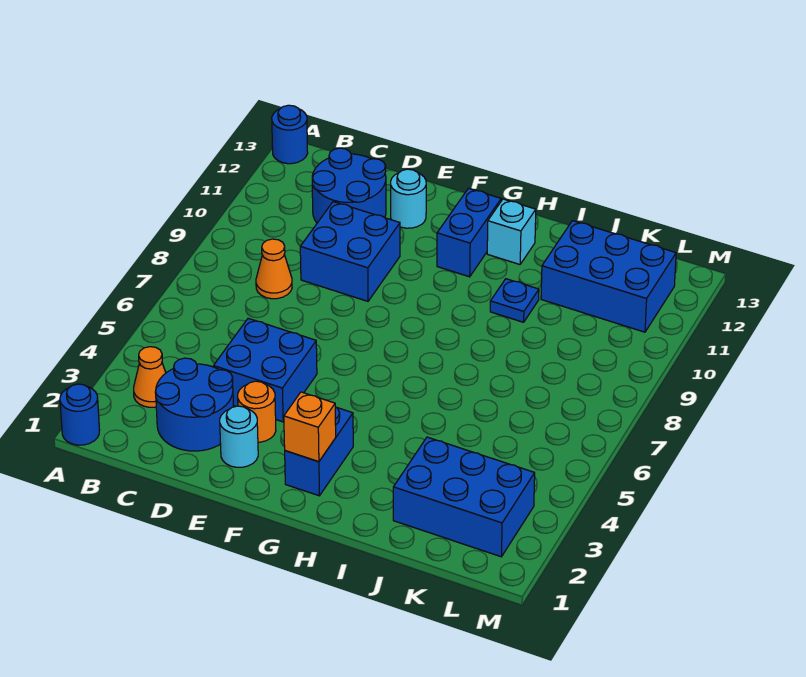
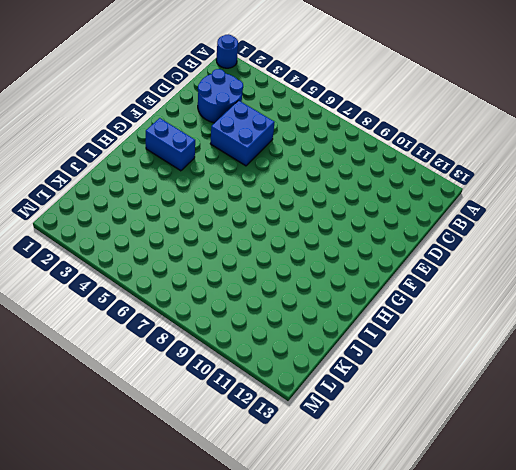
none -> blue round brick A13 level 1
none -> orange cone B3 level 1
none -> orange cone C8 level 1

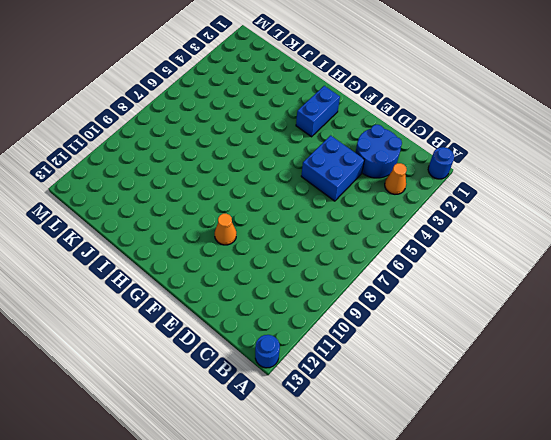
orange cone F10 level 1 -> orange cone C8 level 1
none -> blue round brick C11:D12 level 1
none -> blue brick D9:E10 level 1
none -> cyan round brick E2 level 1

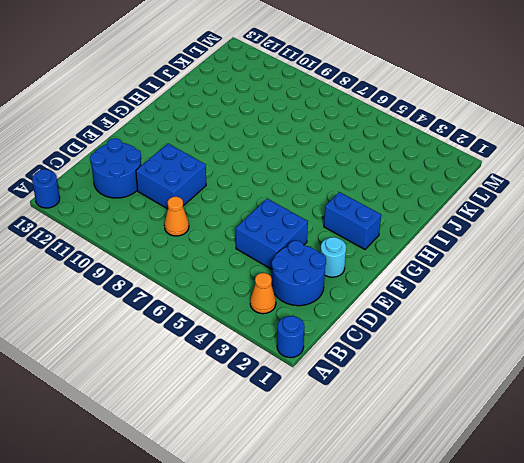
none -> orange round brick E3 level 1
none -> cyan round brick E12 level 1
none -> blue brick G11:G12 level 1

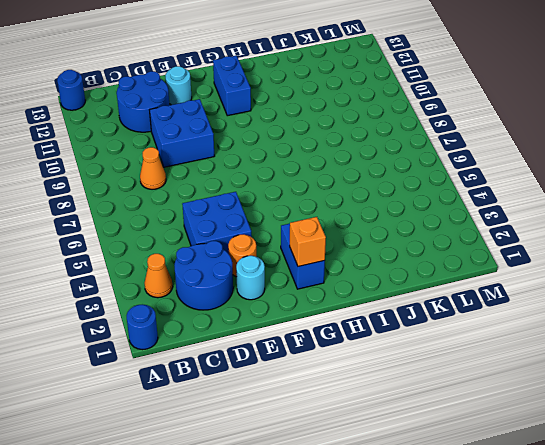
none -> cyan brick H12 level 1
none -> blue plate I10 level 1
none -> blue brick J2:L3 level 1

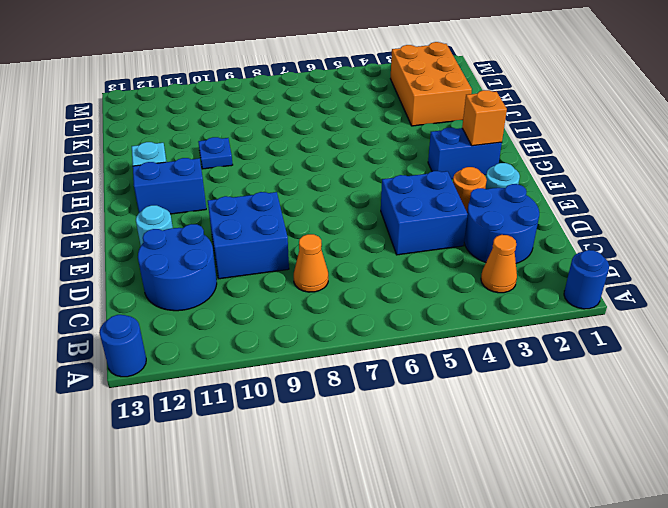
orange brick J2:L3 level 1 -> blue brick J2:L3 level 1
none -> blue brick J11:L12 level 1

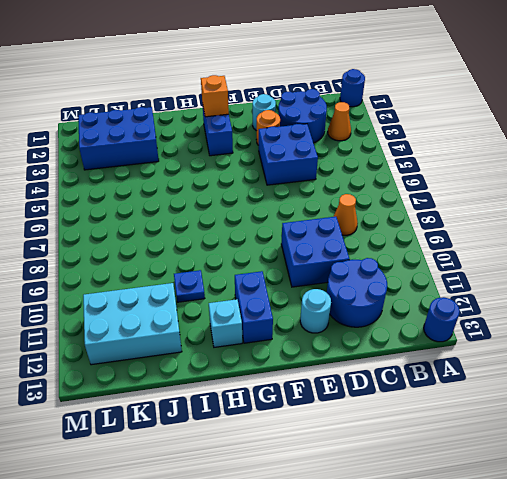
cyan brick J11:L12 level 1 -> blue brick J11:L12 level 1

